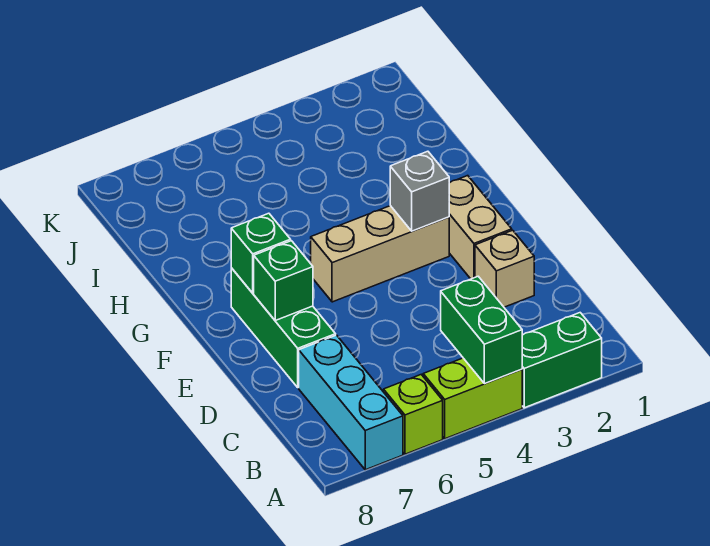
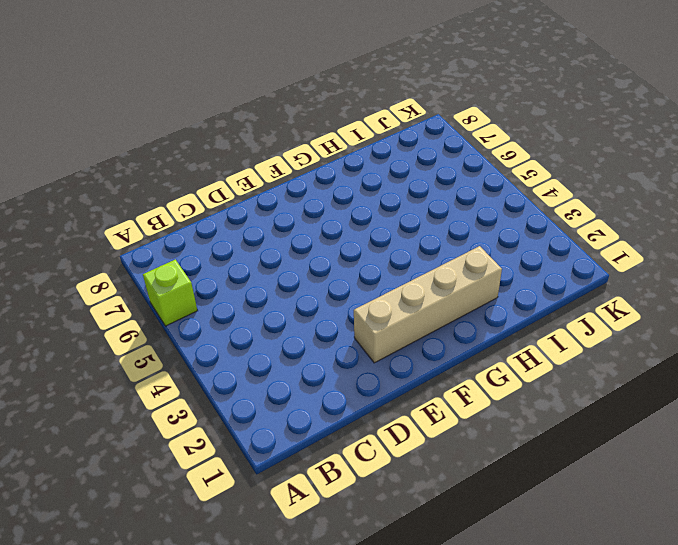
tan brick E2:H2 level 1 -> tan brick E2:F2 level 1
none -> green brick A2:A3 level 1
none -> lime brick A4:A5 level 1
none -> cyan brick A7:C7 level 1

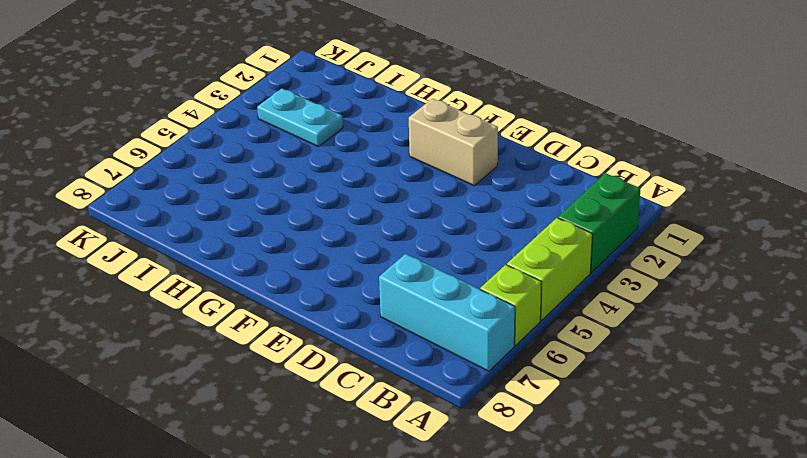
cyan plate I3:J3 level 1 -> none
none -> tan brick D2 level 1
none -> green brick D7:F7 level 1
none -> tan brick F3:F5 level 1

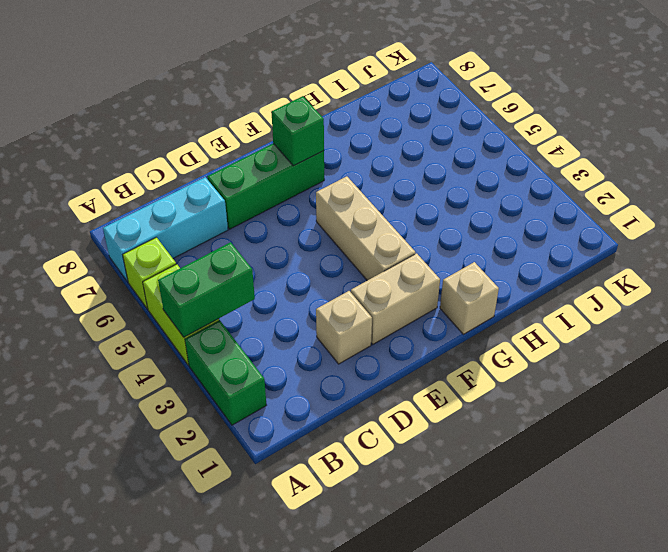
tan brick G1 level 1 -> none
none -> green brick E7 level 2
none -> grey brick F3 level 2

